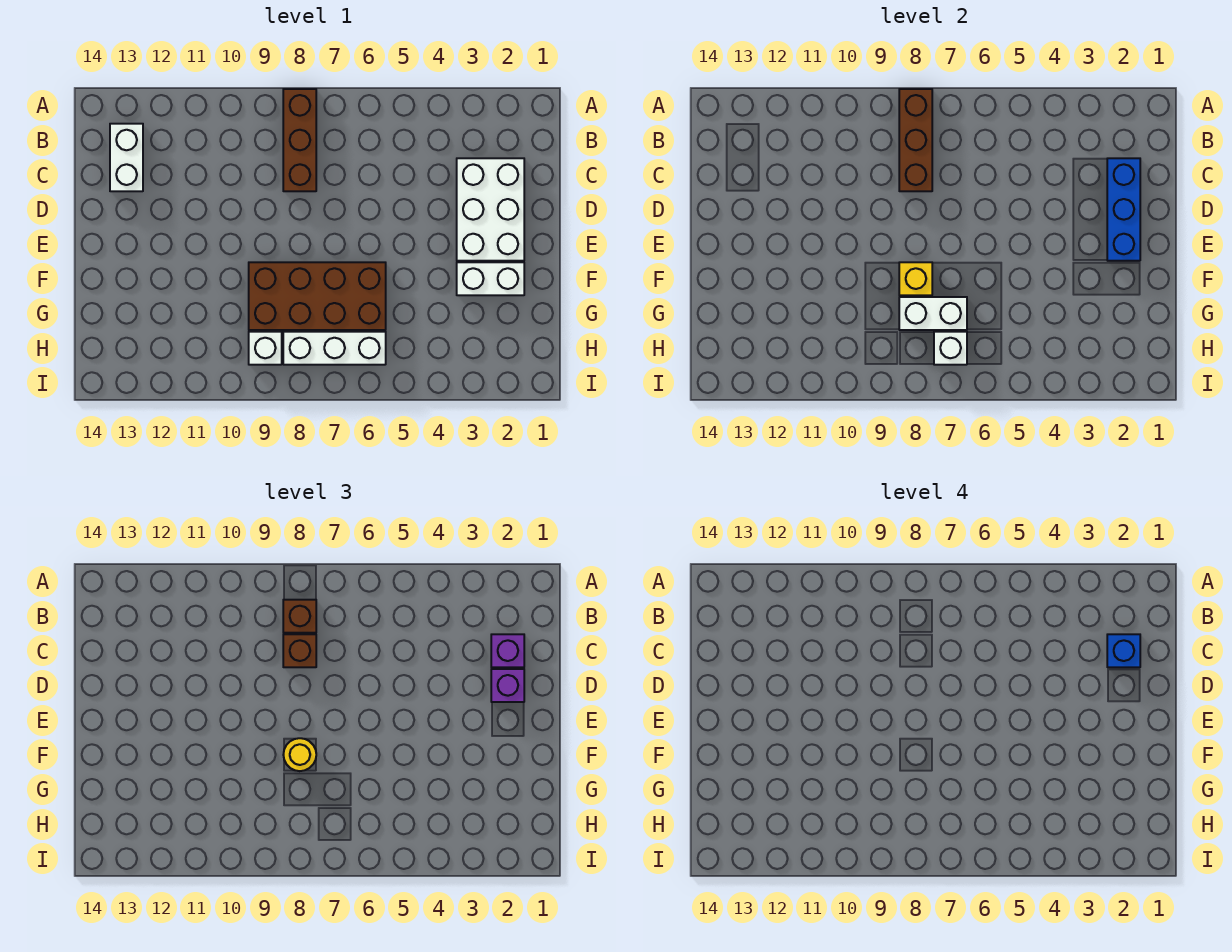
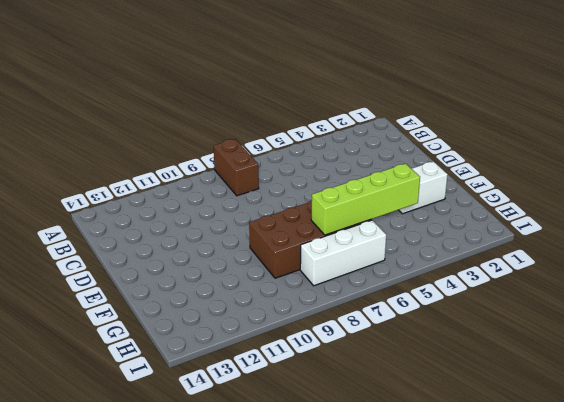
brown brick A8:B8 level 1 -> brown brick A8:C8 level 1
lime brick G4:G7 level 2 -> white brick G7:G8 level 2
none -> white brick B13:C13 level 1
none -> white brick C2:E3 level 1
none -> white brick H9 level 1

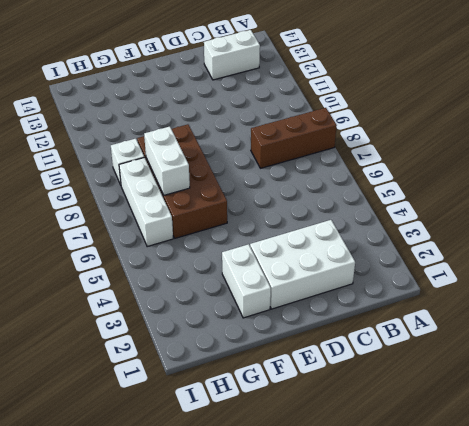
none -> brown brick A8:C8 level 2
none -> blue brick C2:E2 level 2
none -> yellow brick F8 level 2

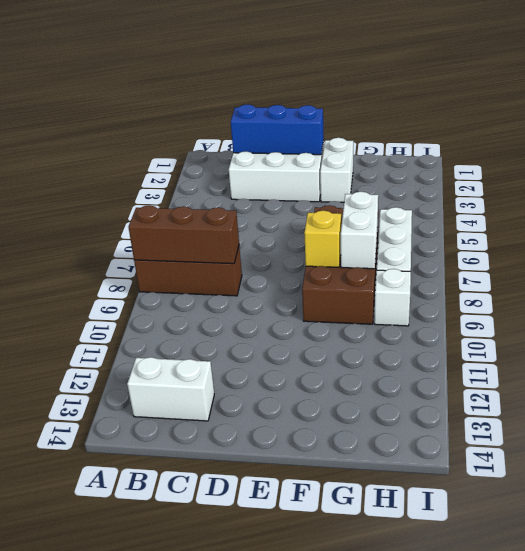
none -> white brick H7 level 2
none -> brown brick B8 level 3
none -> purple brick C2 level 3

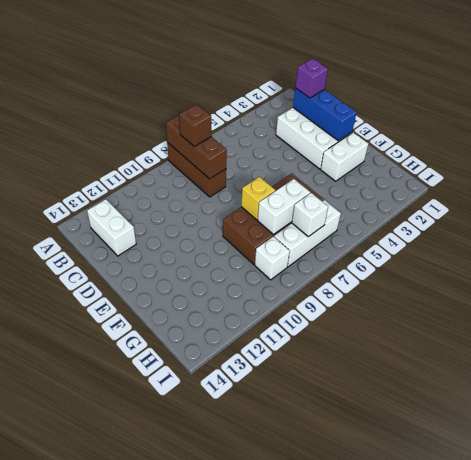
none -> brown brick C8 level 3
none -> purple brick D2 level 3
none -> yellow round brick F8 level 3

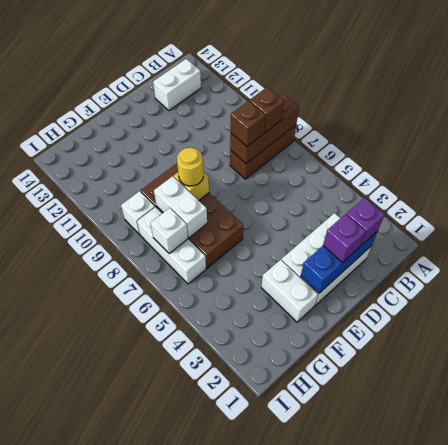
none -> blue brick C2 level 4

